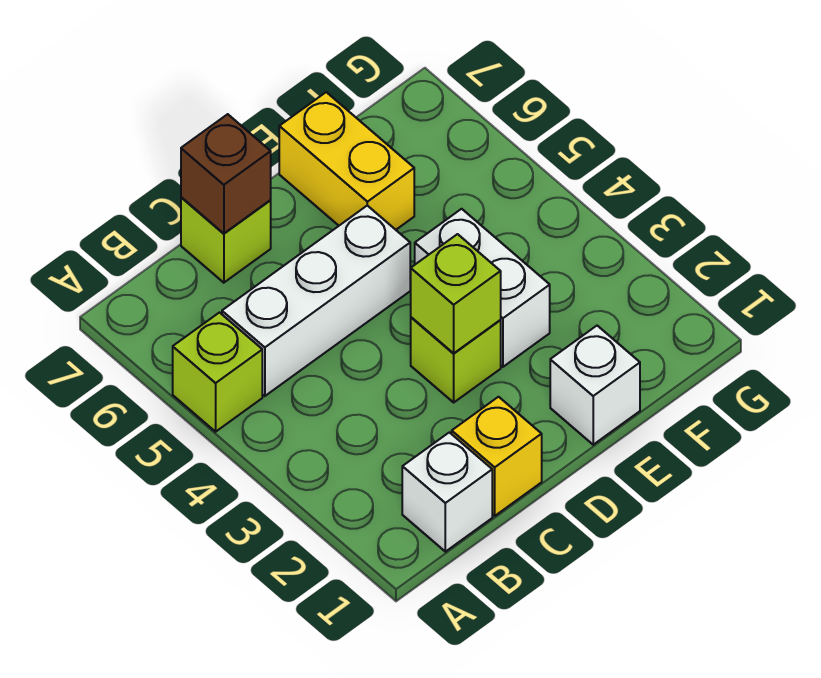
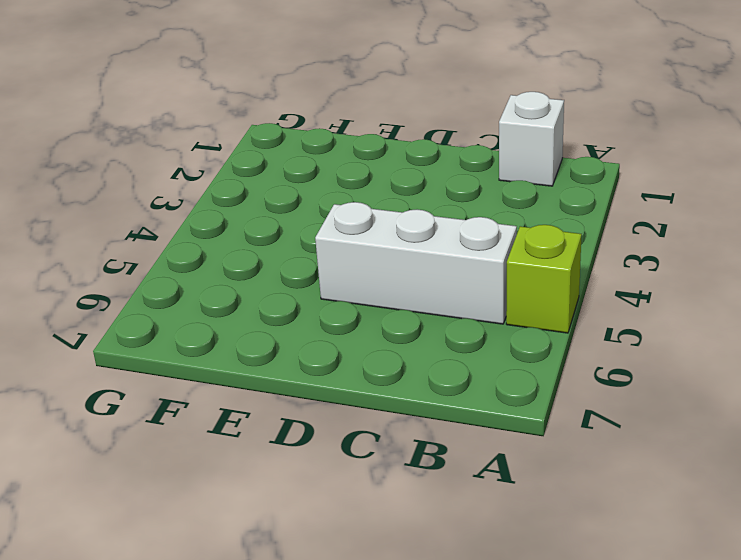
none -> yellow brick C1 level 1
none -> lime brick C7 level 1

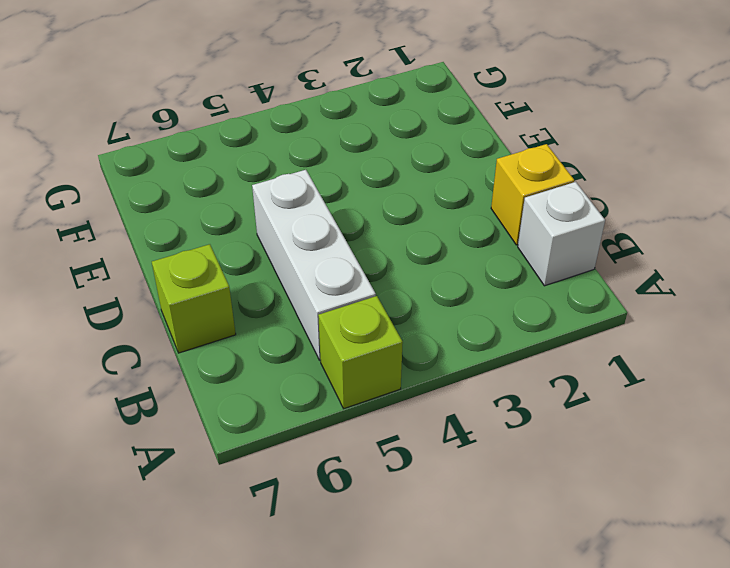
none -> lime brick D3 level 1
none -> white brick E1 level 1

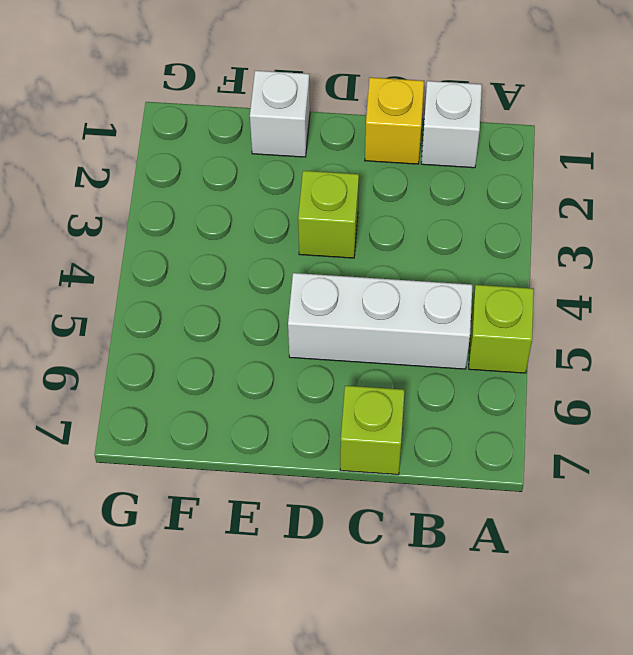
none -> white brick E3:E4 level 1
none -> yellow brick E6:E7 level 1

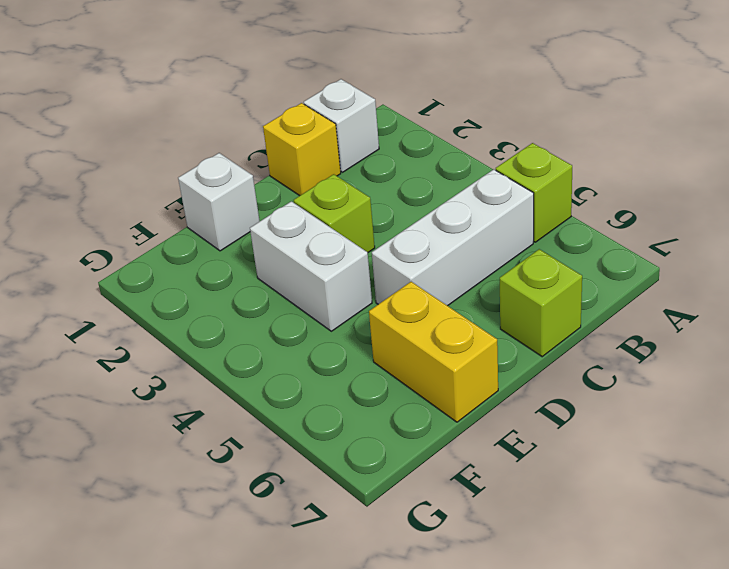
none -> brown brick C7 level 2
none -> lime brick D3 level 2

